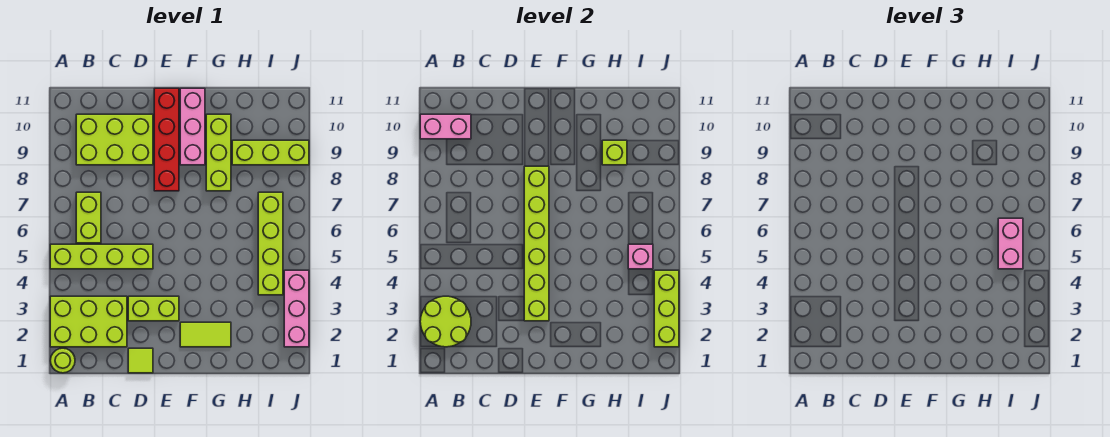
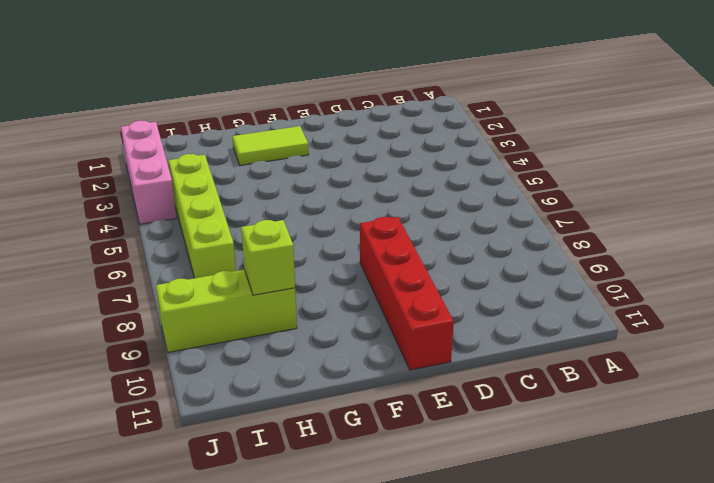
none -> lime round brick A1 level 1
none -> lime brick A2:C3 level 1
none -> lime brick A5:D5 level 1

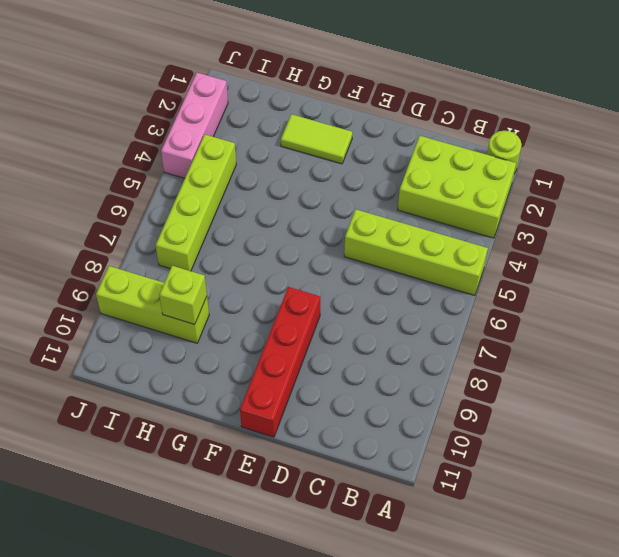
none -> lime brick B6:B7 level 1
none -> lime brick B9:D10 level 1
none -> lime tile D1 level 1

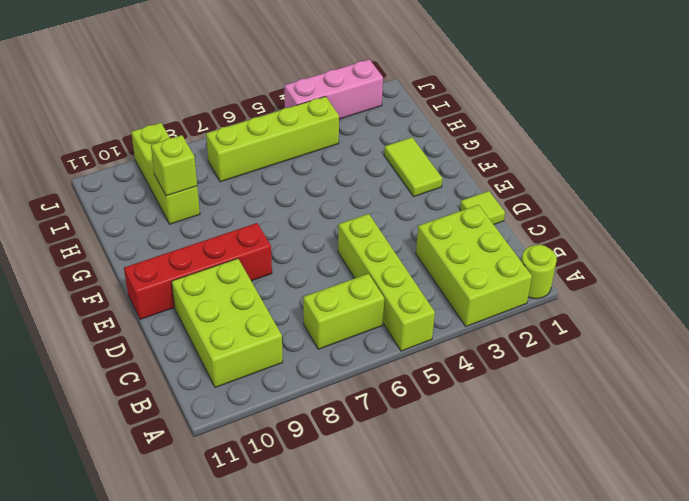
none -> lime brick D3:E3 level 1
none -> pink brick F9:F11 level 1
none -> lime brick G8:G10 level 1

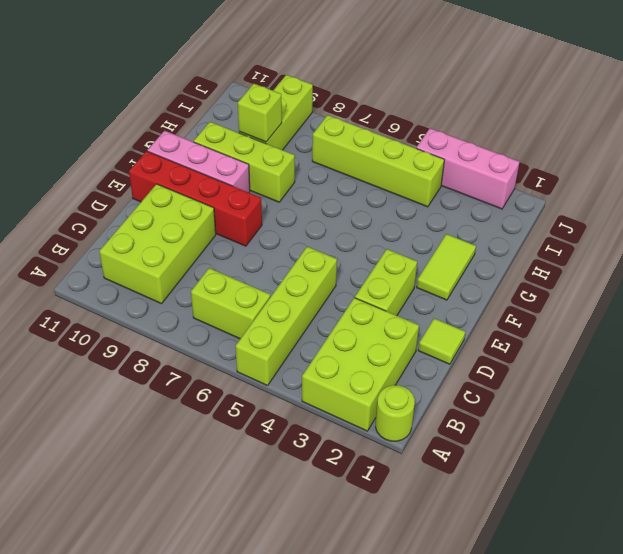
none -> lime round brick A2:B3 level 2
none -> pink brick A10:B10 level 2
none -> lime brick E3:E8 level 2

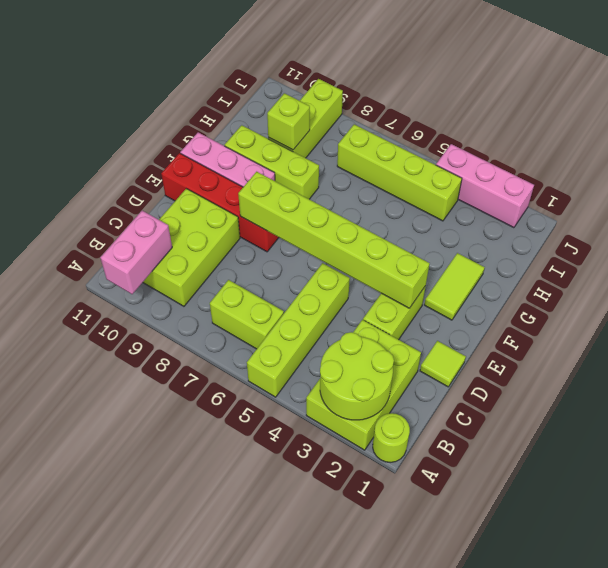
none -> pink brick I5 level 2
none -> lime brick J2:J4 level 2
none -> pink brick I5:I6 level 3

